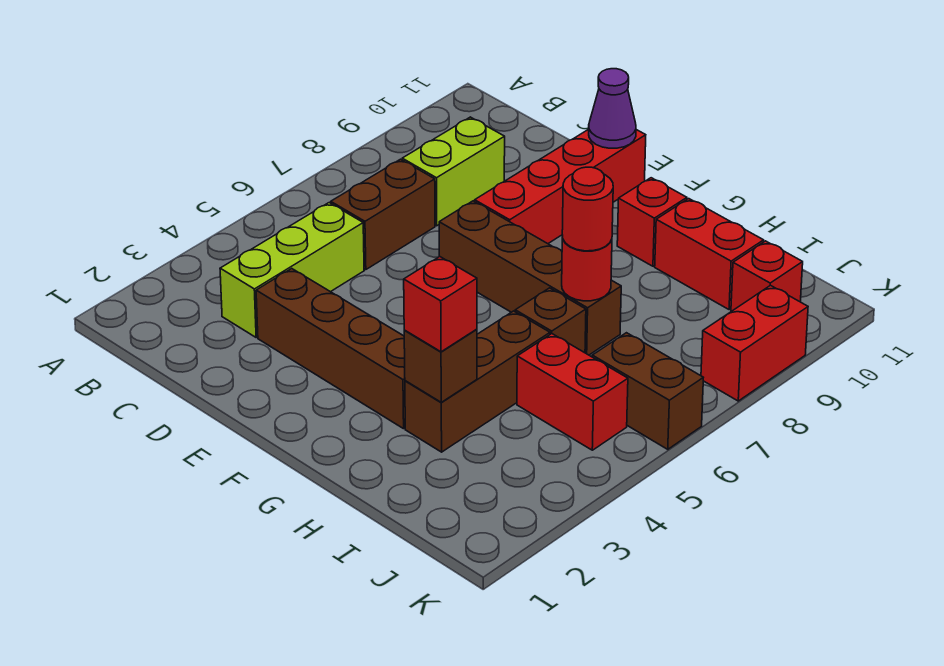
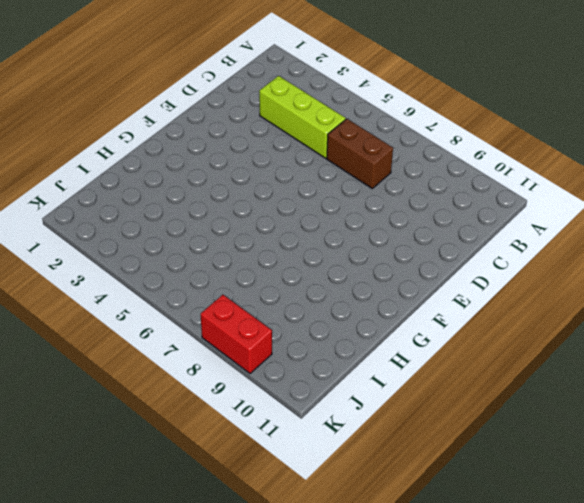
none -> lime brick C8:C9 level 1
none -> brown brick D3:G3 level 1
none -> brown brick E7:H7 level 1

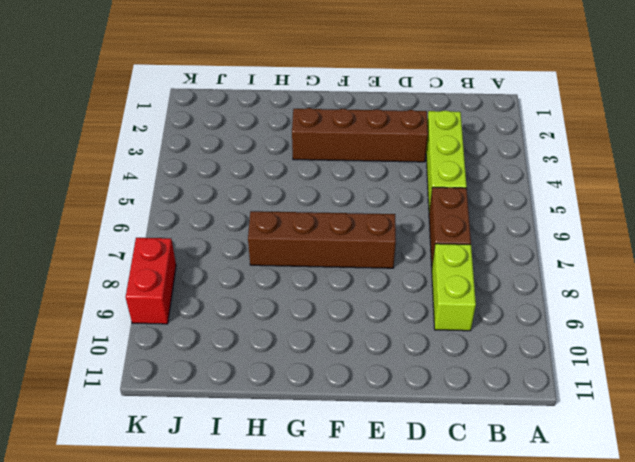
none -> red brick E8:E11 level 1
none -> red brick G10 level 1
none -> brown brick H3:H5 level 1

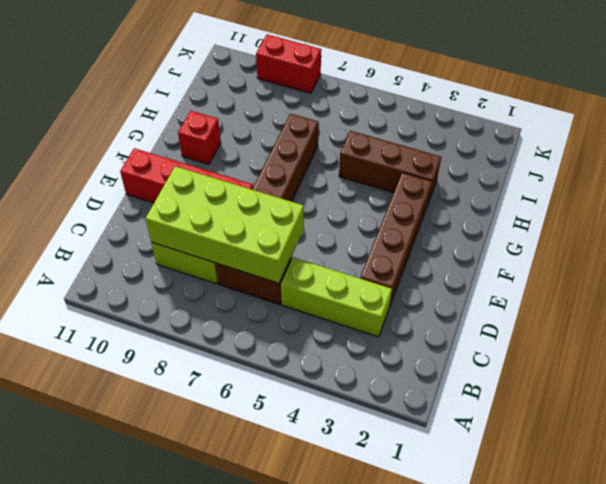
lime brick C6:D9 level 2 -> none
none -> brown brick H6 level 1
none -> red brick H10:I10 level 1
none -> red brick I5:J5 level 1

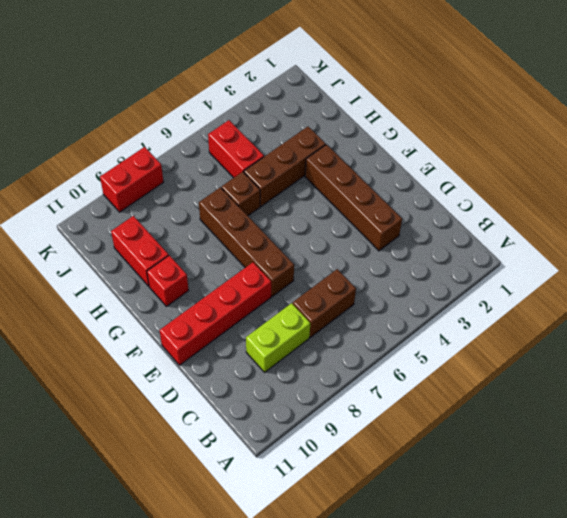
none -> lime brick C3:C5 level 1
none -> brown brick J6:K6 level 1
none -> red brick J10 level 1

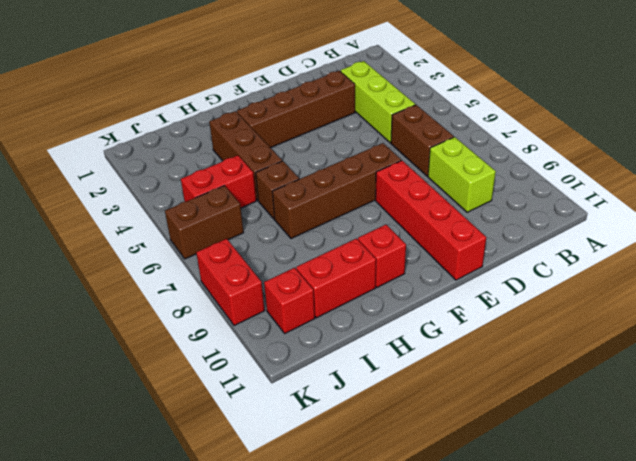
none -> purple cone E11 level 2
none -> brown brick H3 level 2
none -> red round brick H7 level 2

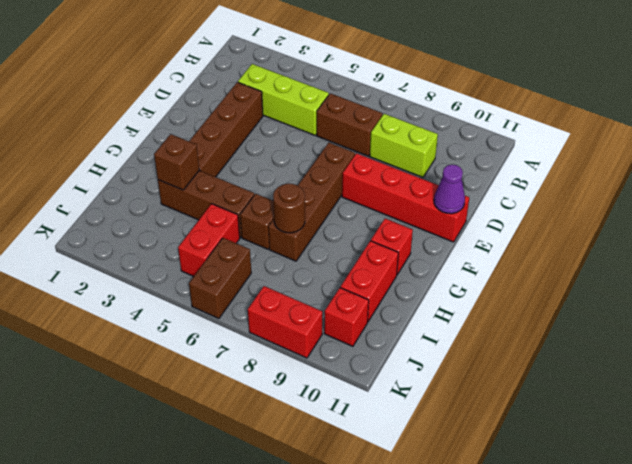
brown round brick H7 level 2 -> red round brick H7 level 2
none -> red brick H3 level 3
none -> red round brick H7 level 3

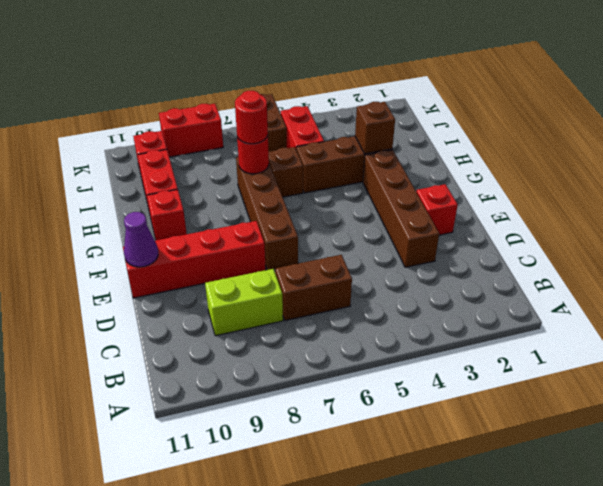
red brick E2 level 1 -> red brick H3 level 3
none -> lime brick C3:C5 level 1

